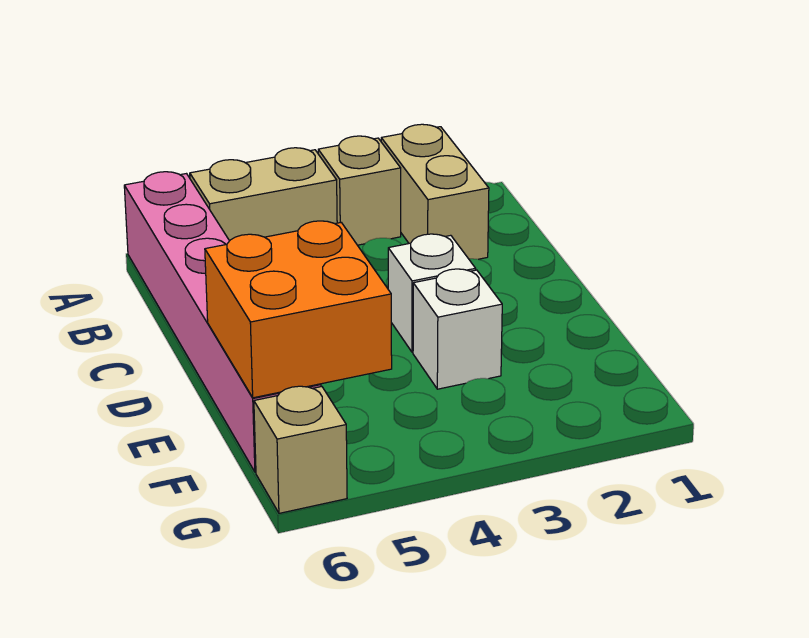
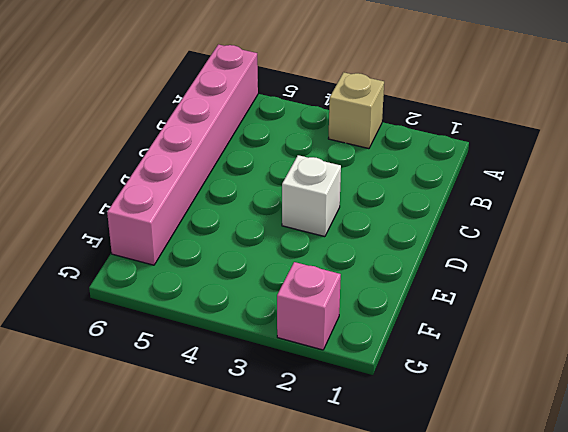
pink brick G2 level 1 -> none
none -> tan brick A2:B2 level 1
none -> tan brick A4:A5 level 1

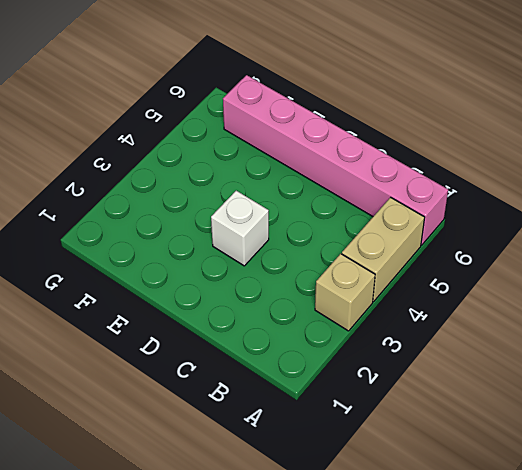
none -> tan brick A2:B2 level 1
none -> white brick E3 level 1

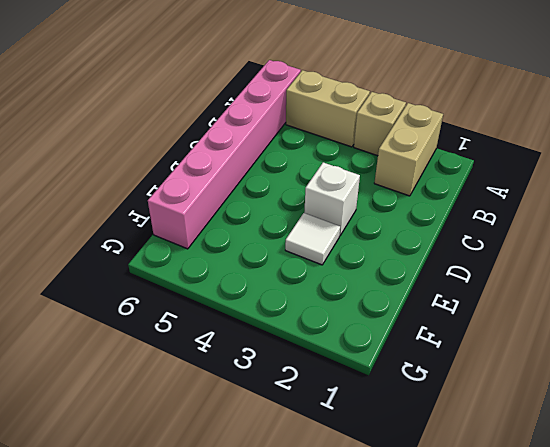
white tile E3 level 1 -> white brick E3 level 1
none -> tan brick G6 level 1
none -> orange brick E5:F6 level 2

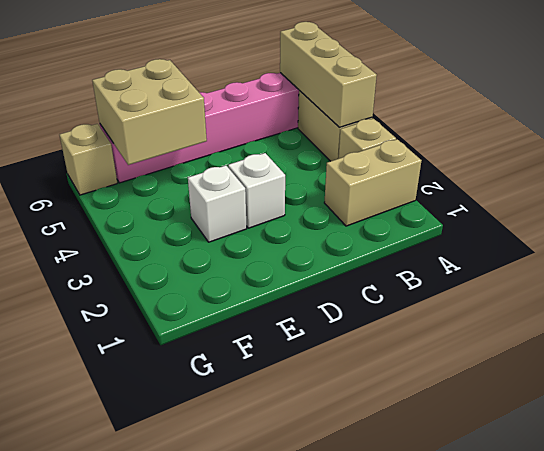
tan brick A4:A6 level 2 -> none
tan brick E5:F6 level 2 -> orange brick E5:F6 level 2

